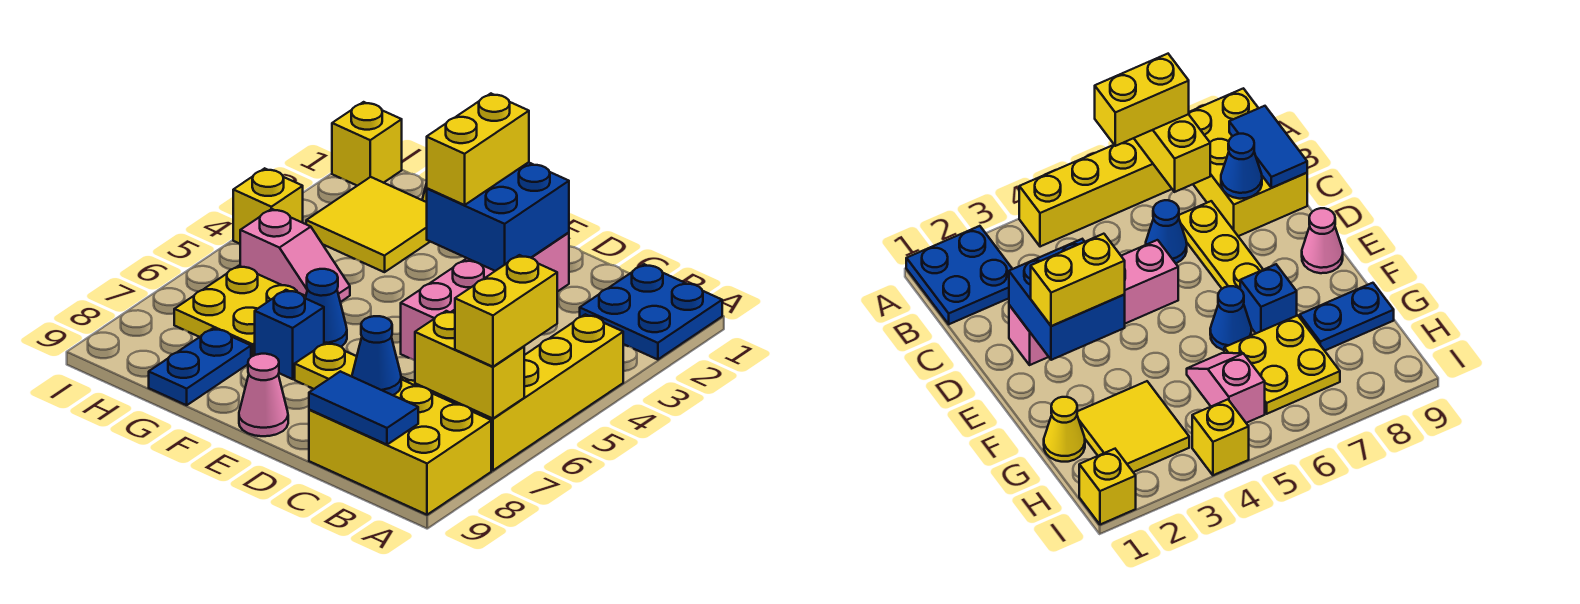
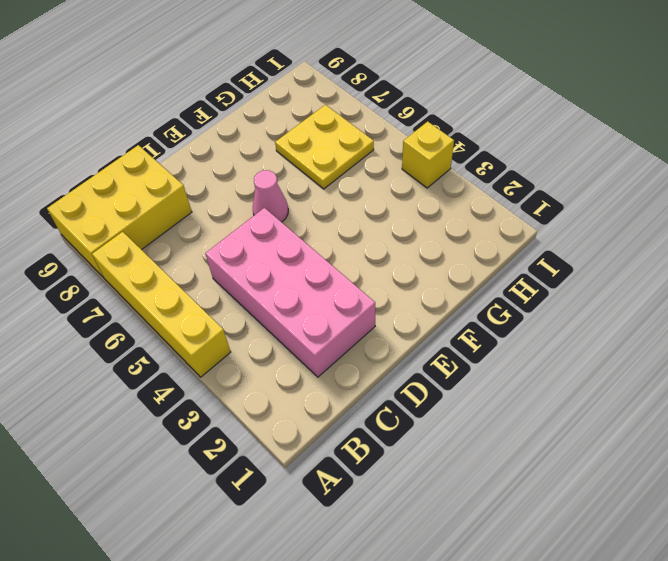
pink brick C2:D5 level 1 -> pink brick D2:D5 level 1
pink cone E6 level 1 -> pink cone E9 level 1
none -> blue plate A1:B2 level 1
none -> blue cone C6 level 1
none -> yellow plate C7:E7 level 1

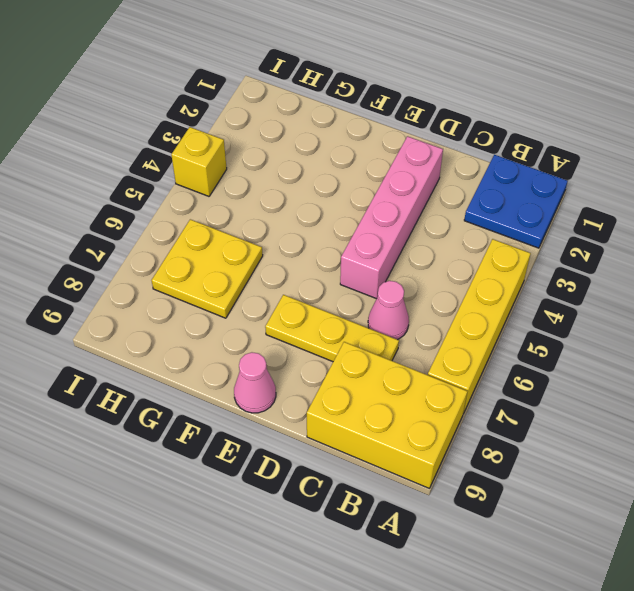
pink cone C6 level 1 -> blue cone C6 level 1
none -> blue cone F6 level 1
none -> blue brick F7 level 1
none -> yellow cone G1 level 1

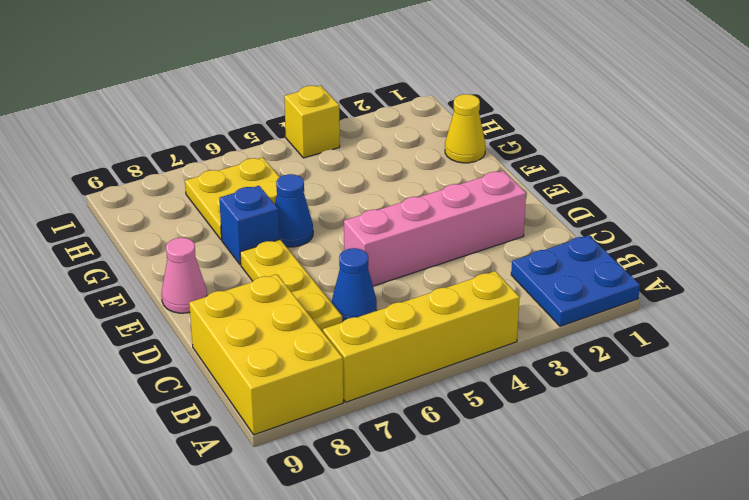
none -> yellow tile G2:H3 level 1
none -> pink slope G5:H5 level 1 top H
none -> blue plate G8:G9 level 1

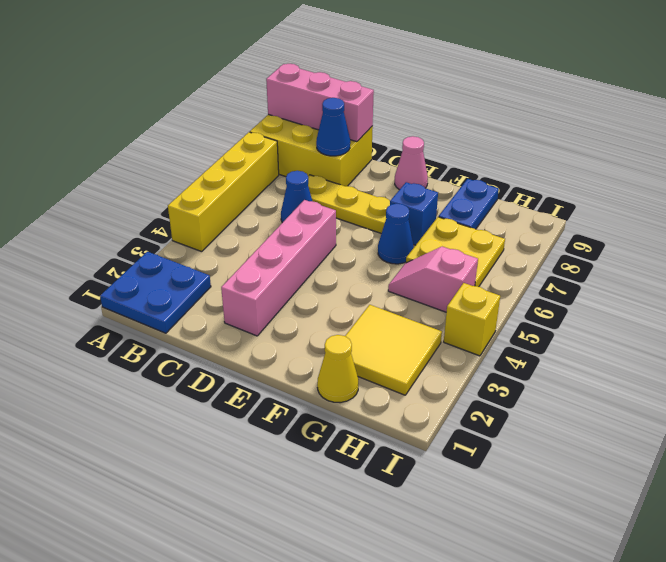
pink brick A9:C9 level 2 -> blue tile B9:C9 level 2
none -> yellow brick I1 level 1
none -> yellow brick A7:B7 level 2
none -> blue brick D2:E3 level 2

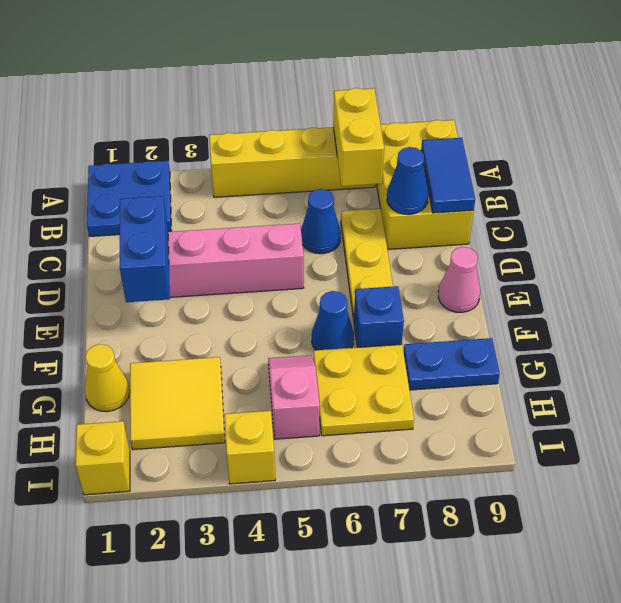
blue brick D2:E2 level 2 -> blue brick D2:E3 level 2
none -> yellow brick A6:A7 level 3
none -> yellow brick E2:E3 level 3

